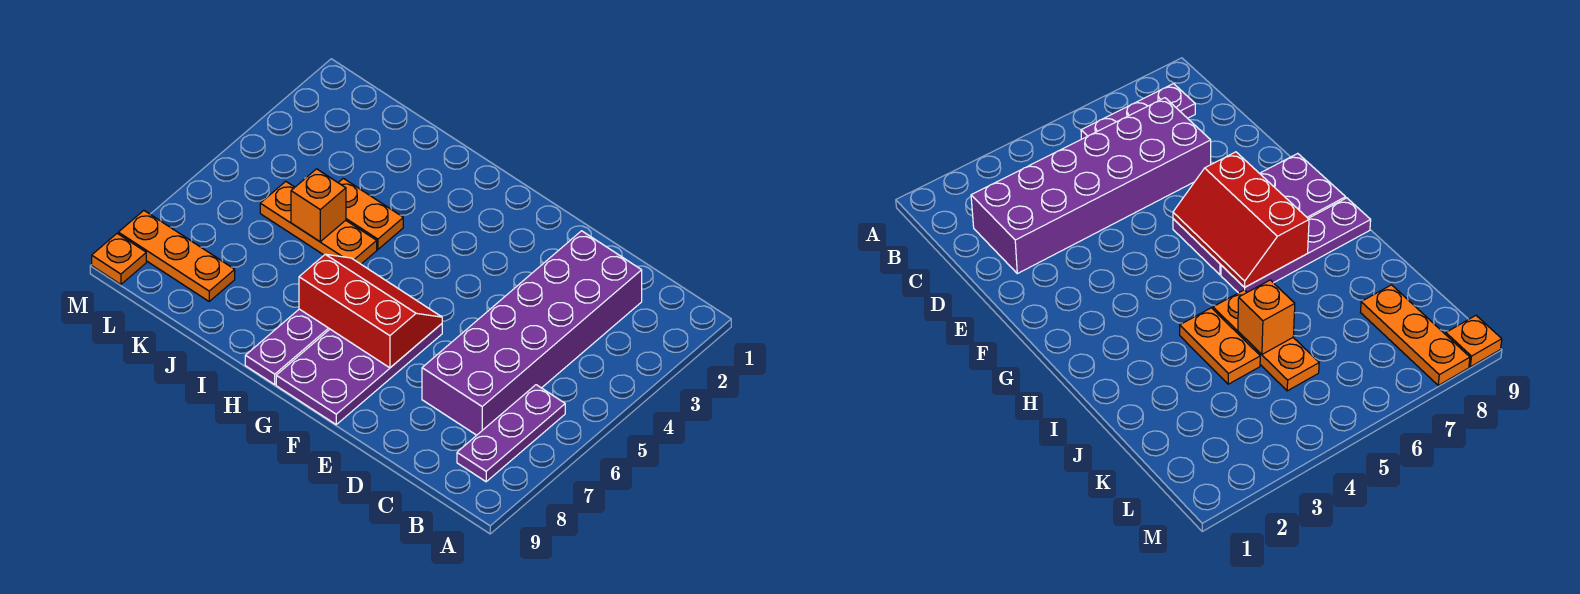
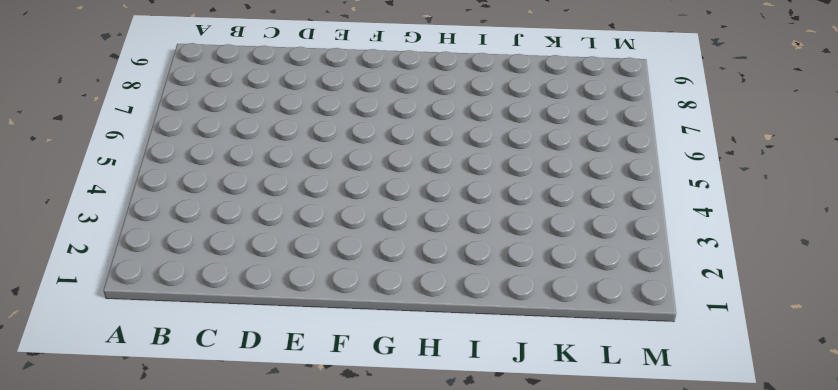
none -> purple plate B6:B8 level 1
none -> purple brick C2:D7 level 1

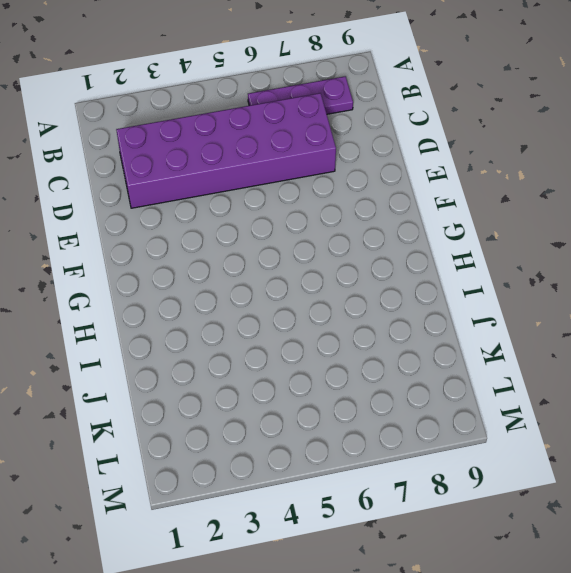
none -> purple plate F6:G9 level 1
none -> purple plate H6:H9 level 1

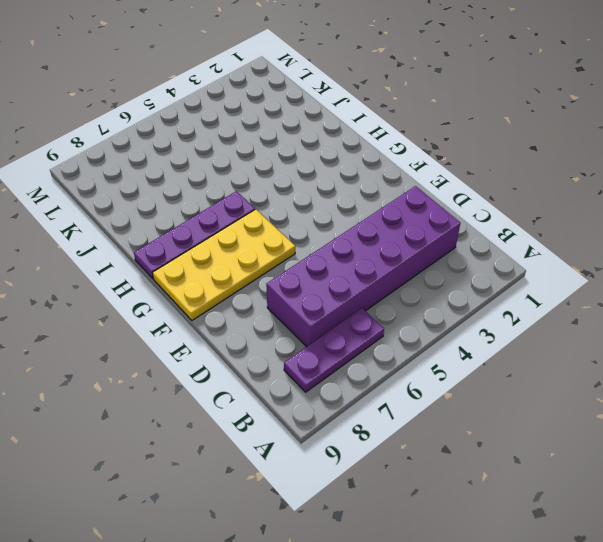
yellow plate F6:G9 level 1 -> purple plate F6:G9 level 1
none -> orange plate I4:J4 level 1
none -> orange plate I5:K5 level 1

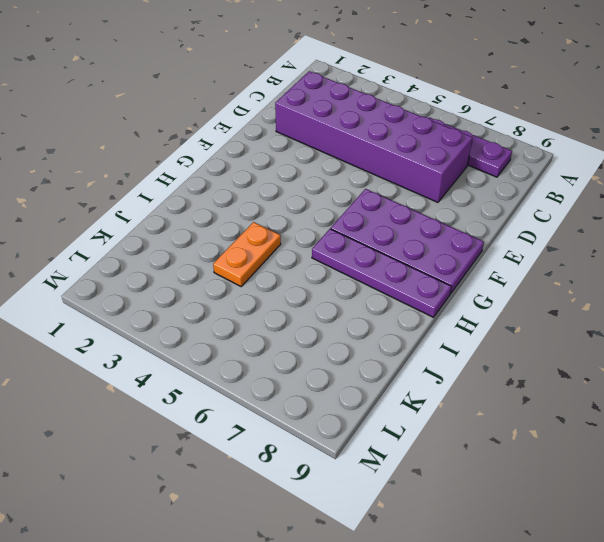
none -> orange plate I5:K5 level 1
none -> orange plate K8:M8 level 1

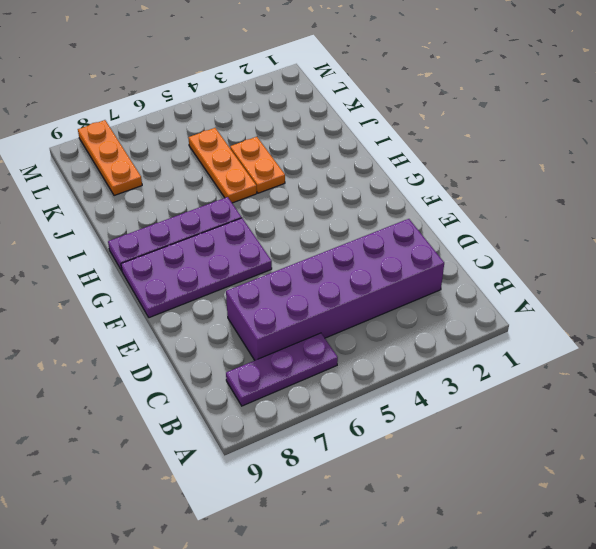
none -> orange plate M9 level 1
none -> red slope F6:H7 level 2 top 7

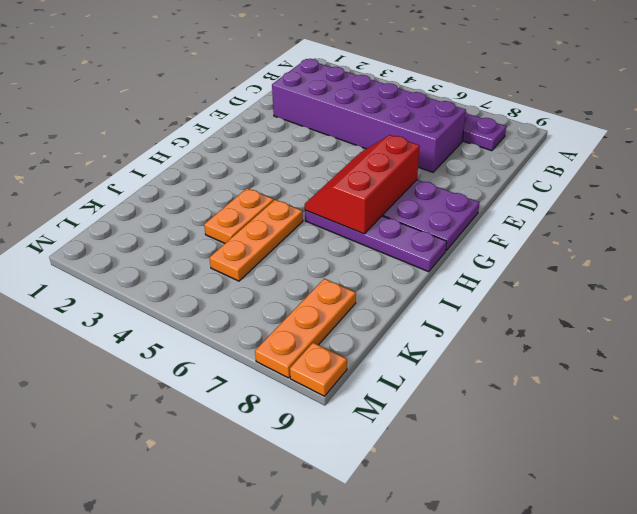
none -> orange brick J5 level 2

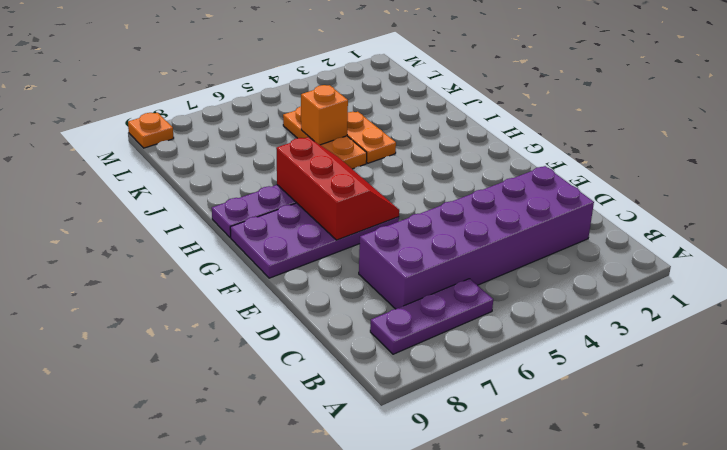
none -> orange plate K8:M8 level 1

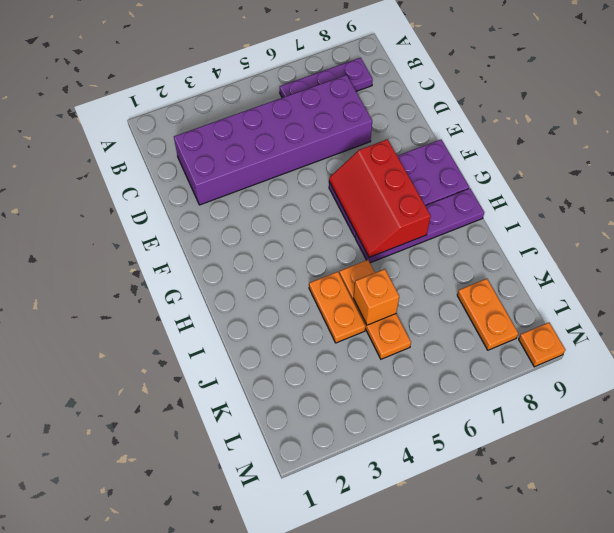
orange plate K8:L8 level 1 -> orange plate K8:M8 level 1

